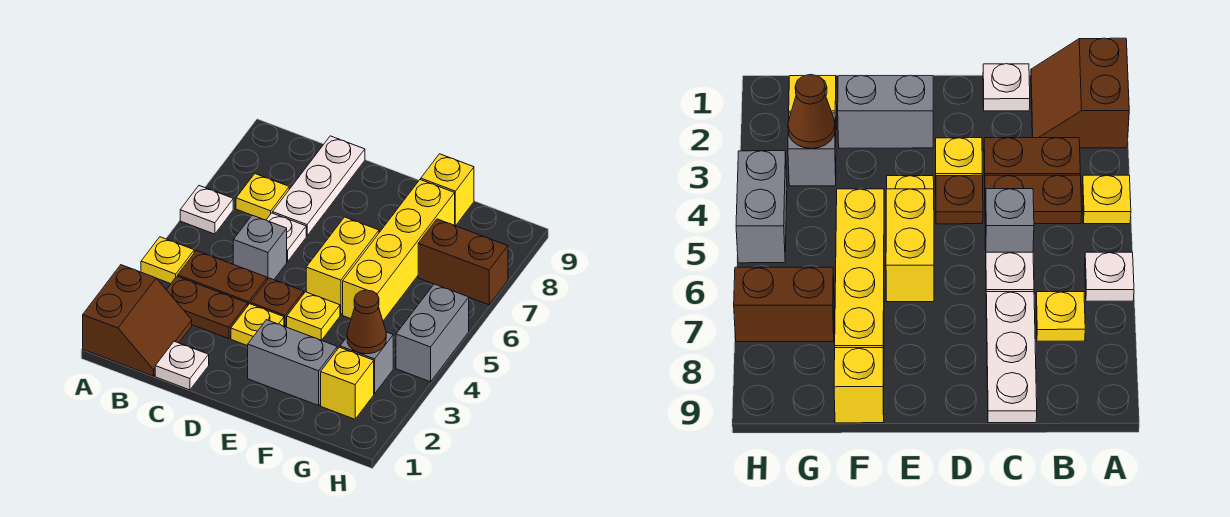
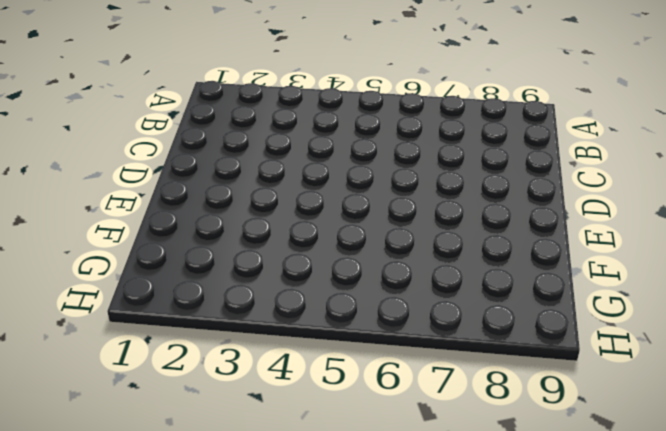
none -> brown slope A1:B2 level 1 top A
none -> yellow plate A4 level 1
none -> white plate A6 level 1

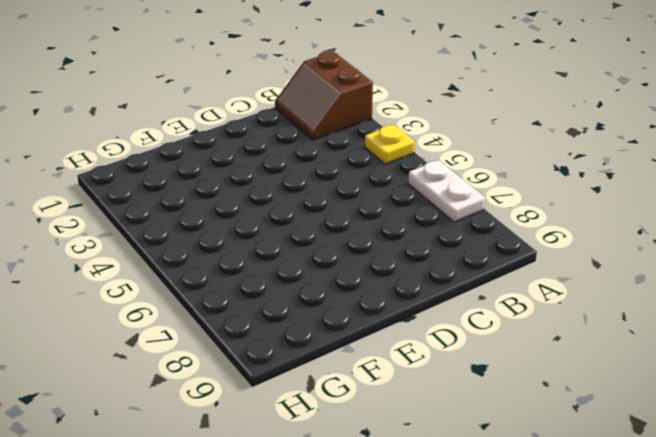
white plate A6:A7 level 1 -> white plate A6 level 1
none -> brown plate B3:C3 level 1
none -> brown plate B4:C4 level 1
none -> yellow plate B7 level 1

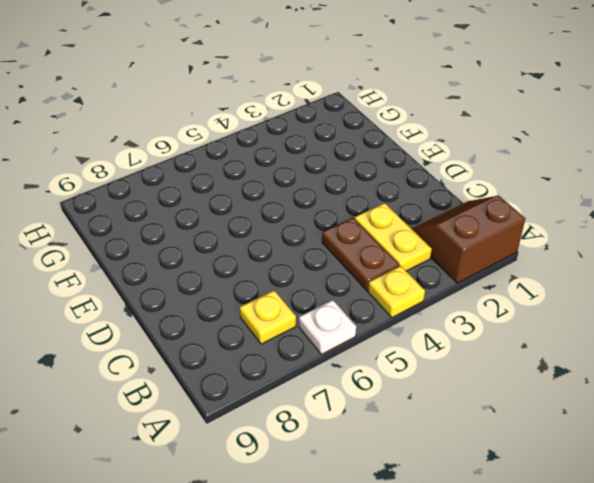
yellow plate B3:C3 level 1 -> brown plate B3:C3 level 1
none -> white plate C1 level 1
none -> grey brick C5 level 1
none -> white plate C6 level 1

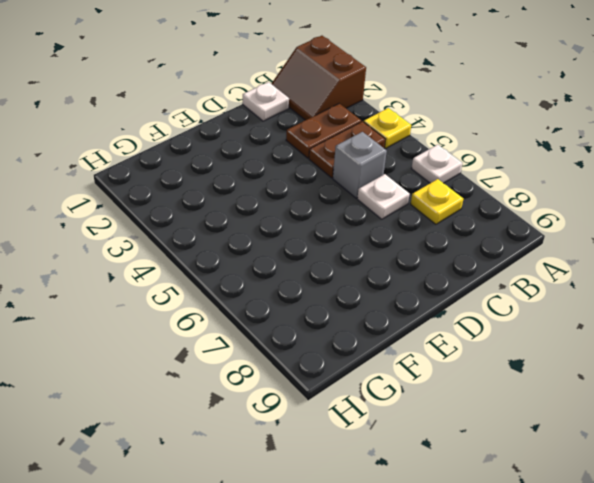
none -> white plate C7:C9 level 1
none -> yellow plate D3 level 1
none -> brown plate D4 level 1

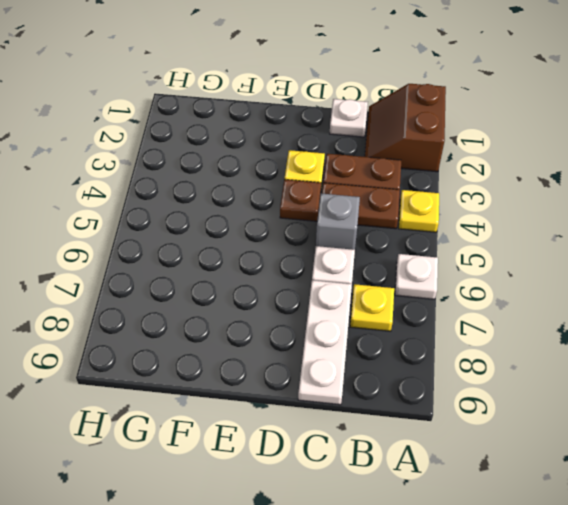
none -> grey brick E2:F2 level 1
none -> yellow plate E4 level 1
none -> yellow brick E5:E6 level 1

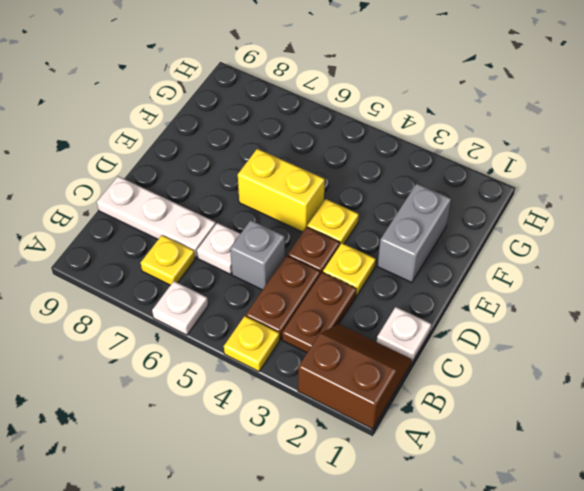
none -> yellow brick F5:F8 level 1
none -> yellow brick F9 level 1
none -> yellow brick G2 level 1

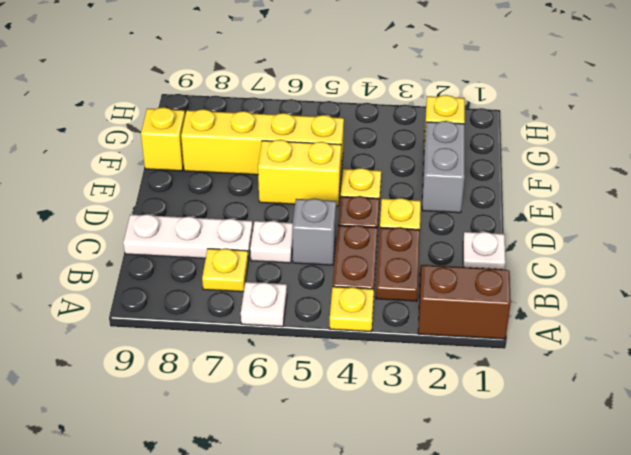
none -> grey brick G3 level 1
none -> brown brick G7:H7 level 1
none -> grey brick H4:H5 level 1

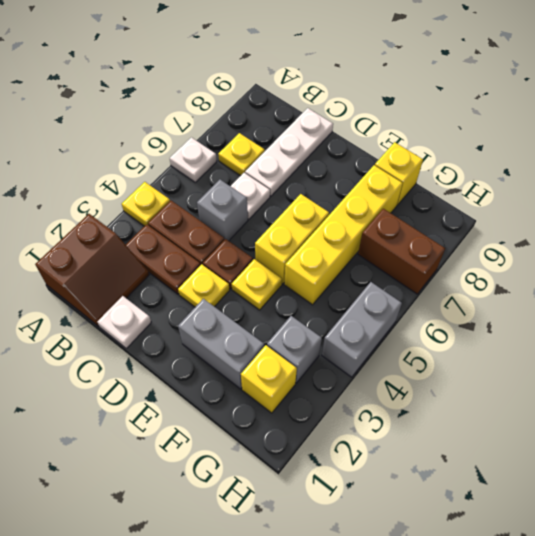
none -> brown cone G3 level 2

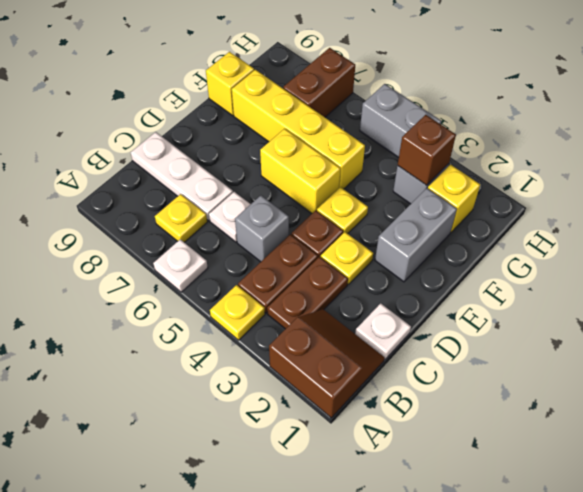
brown brick G3 level 2 -> brown cone G3 level 2

